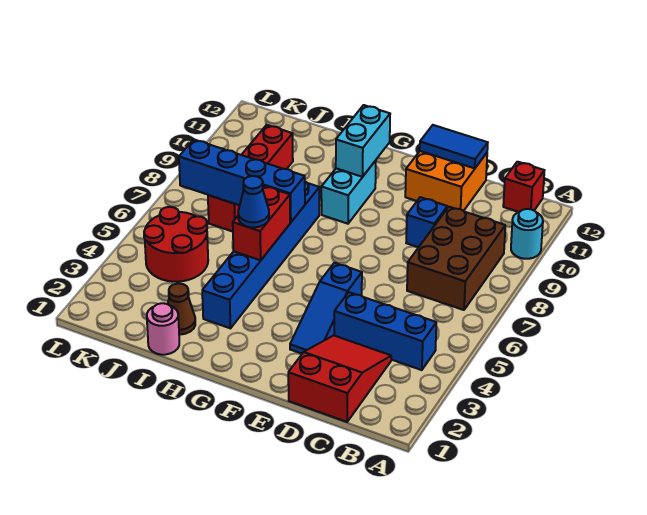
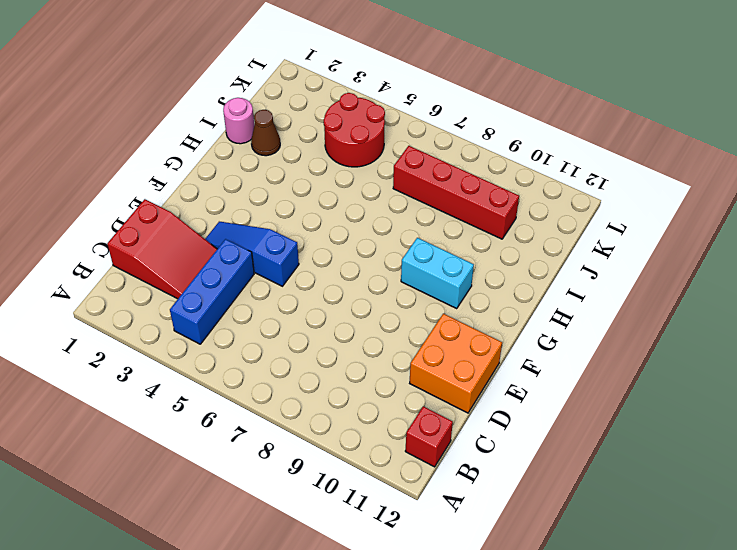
none -> cyan round brick A10 level 1
none -> brown brick B7:C9 level 1
none -> blue brick D9 level 1

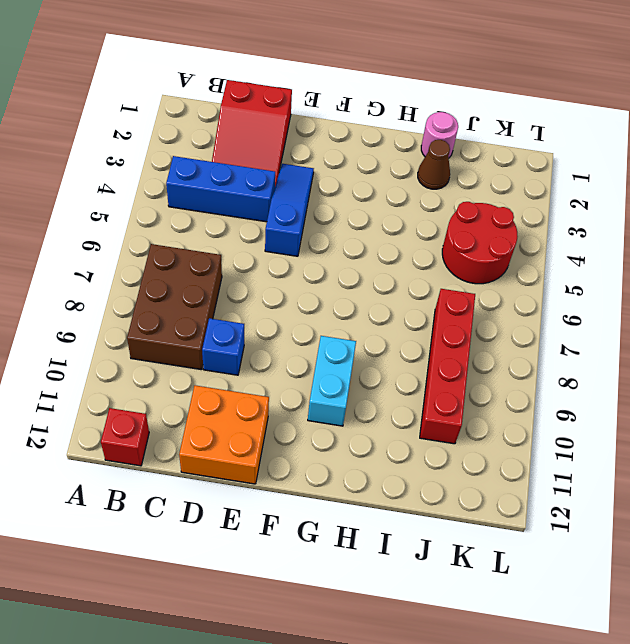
none -> cyan round brick A10 level 1
none -> blue brick H3:H8 level 1
none -> blue tile D12:E12 level 2

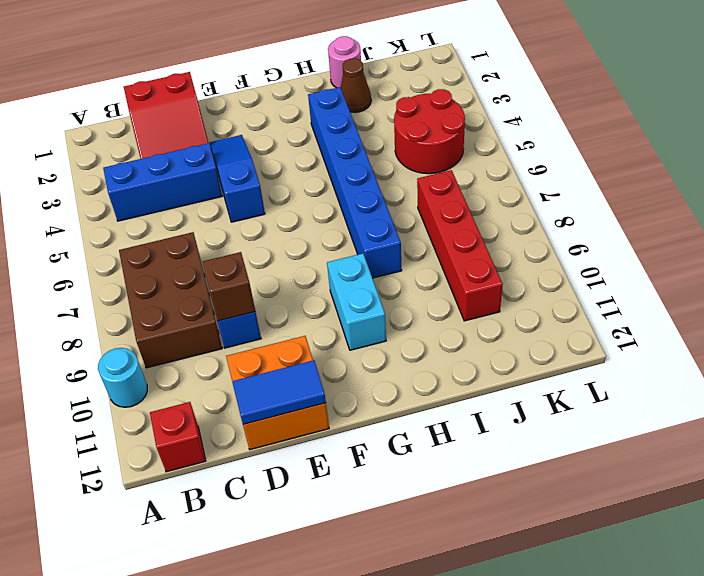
brown brick D9 level 2 -> none
none -> cyan brick G10:G11 level 2
none -> red brick H5:H6 level 2
none -> blue brick H7:K7 level 2

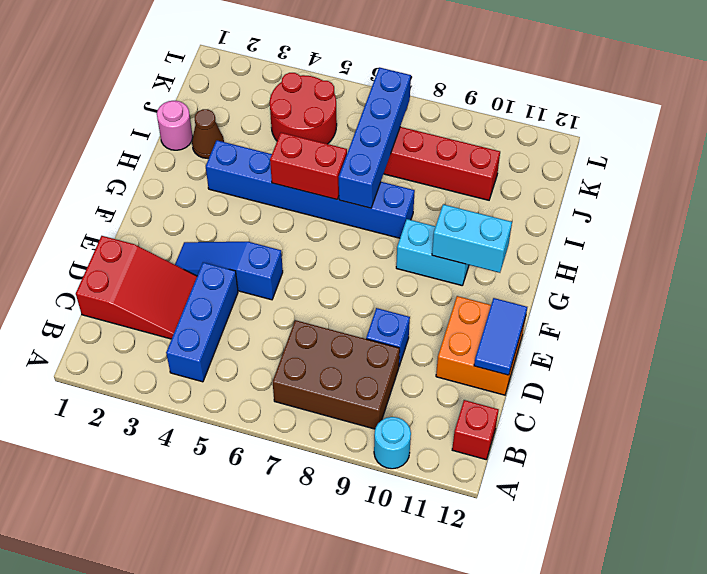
none -> blue cone H5 level 3

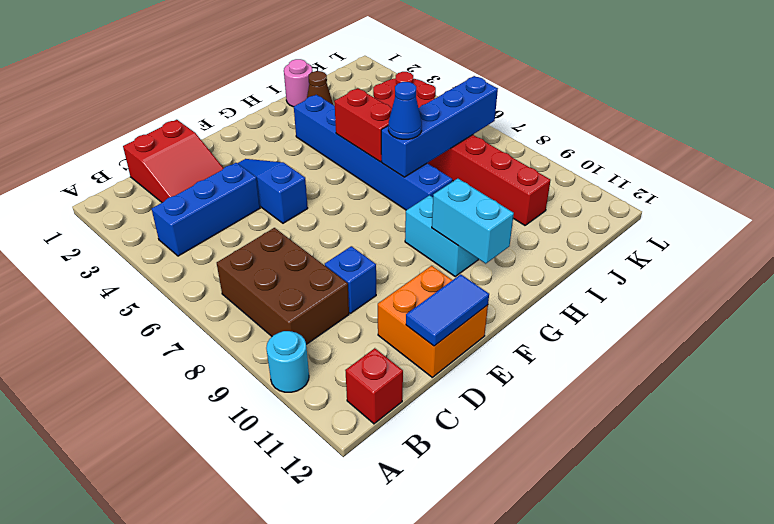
blue cone H7 level 3 -> blue cone H5 level 3

